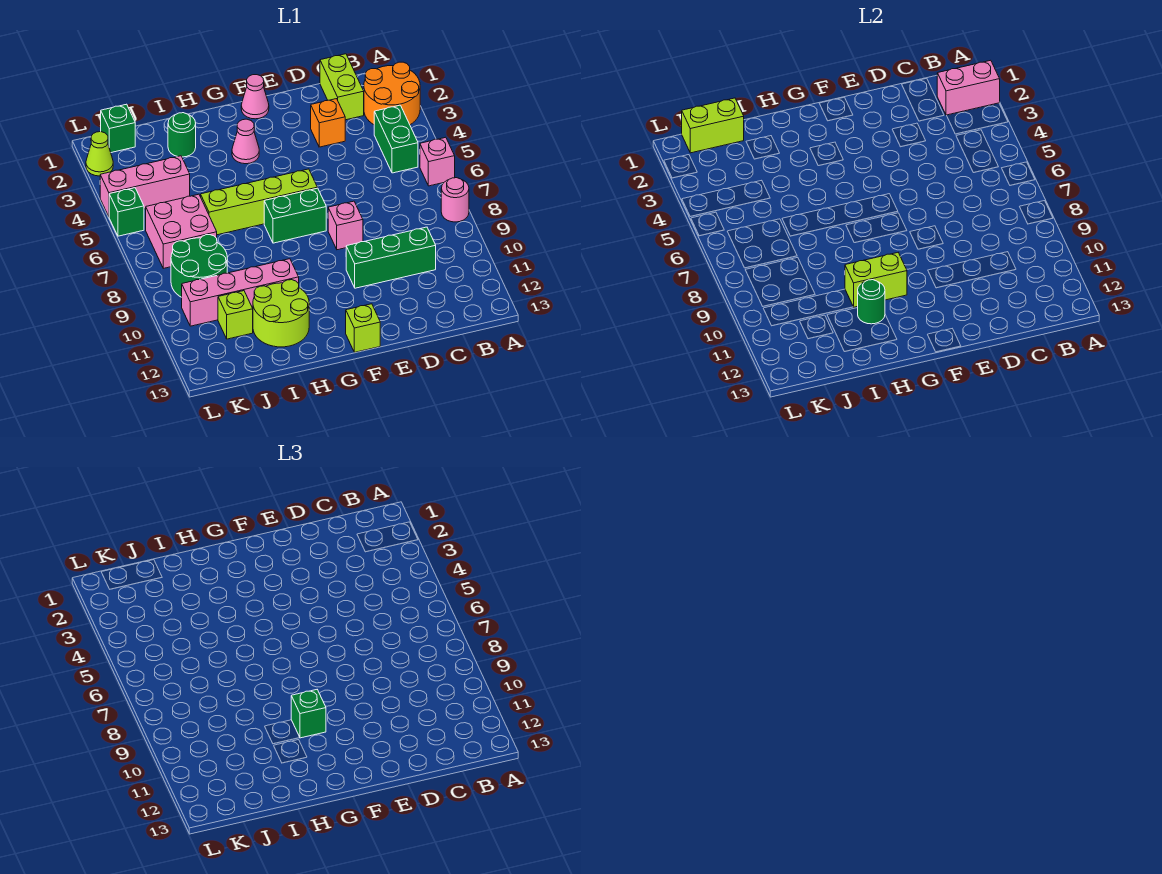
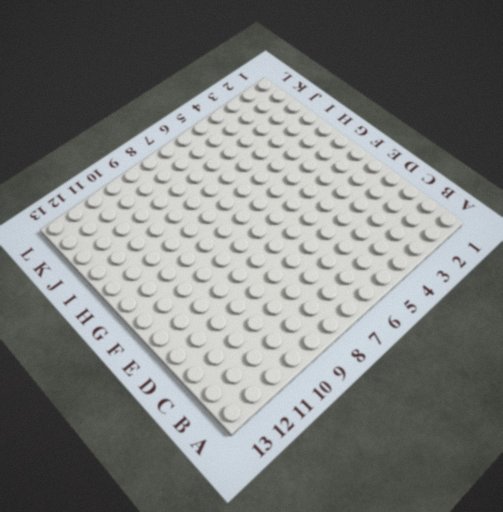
none -> orange round brick A2:B3 level 1
none -> pink brick A6 level 1
none -> pink round brick A8 level 1

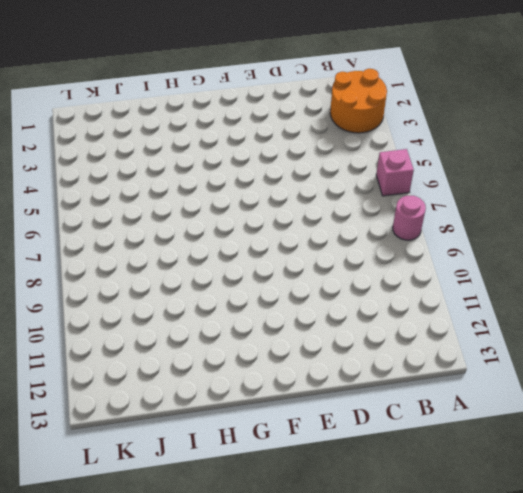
none -> green brick B4:B5 level 1
none -> lime brick C1:C2 level 1
none -> green brick C10:E10 level 1

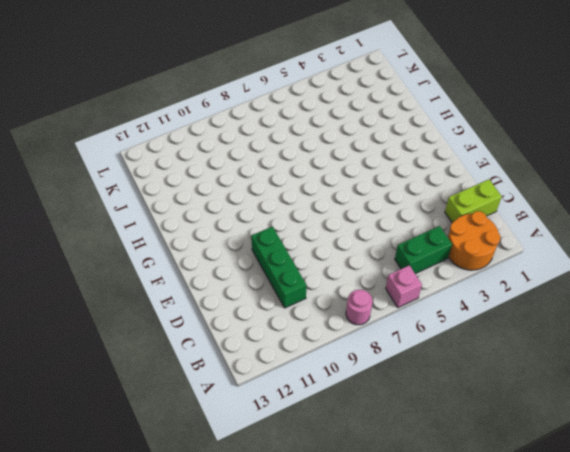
none -> orange brick D3 level 1
none -> pink brick E8 level 1
none -> pink cone F1 level 1

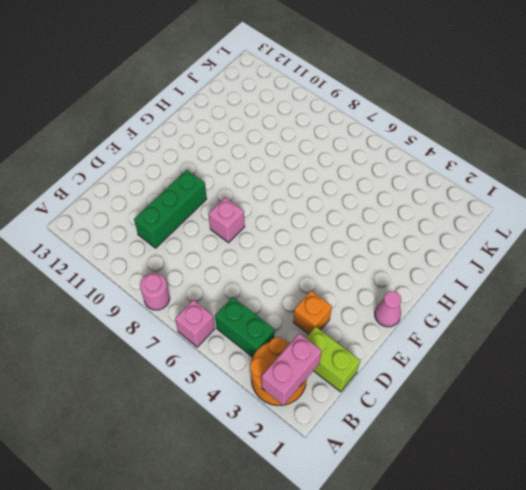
none -> lime brick F6:I6 level 1
none -> green brick F7:G7 level 1
none -> lime brick F13 level 1

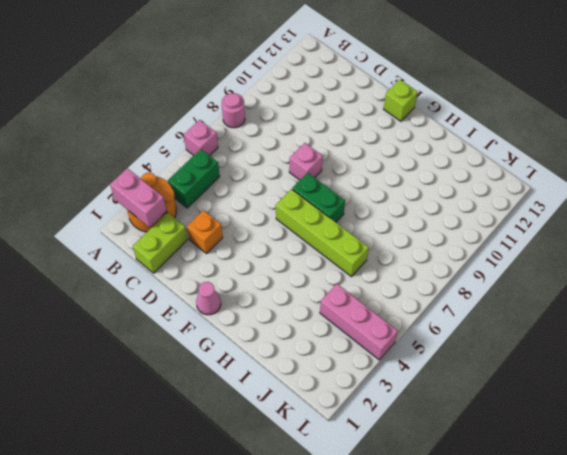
none -> green brick C10:E10 level 1
none -> pink cone G3 level 1
none -> pink brick H10:K10 level 1

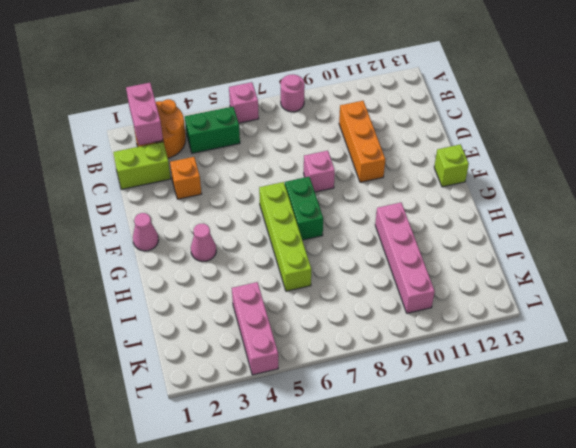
orange brick C10:E10 level 1 -> green brick C10:E10 level 1
none -> lime round brick H11:I12 level 1
none -> green round brick I2 level 1
none -> pink brick J6:K7 level 1

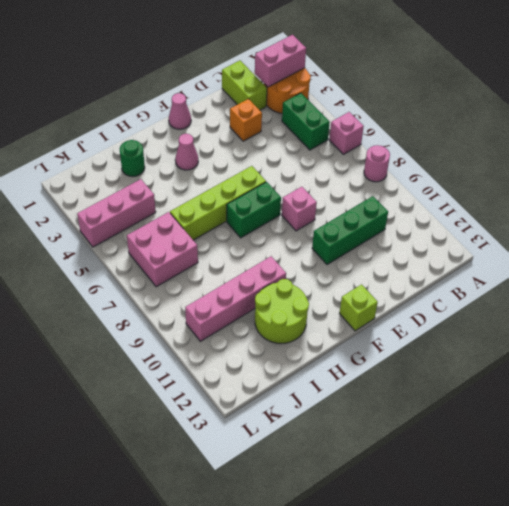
none -> green round brick J8:K9 level 1
none -> lime brick J11 level 1
none -> green brick K1 level 1

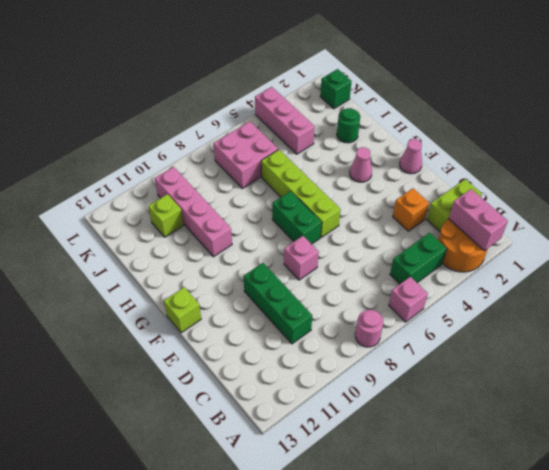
none -> lime round brick H11:I12 level 1
none -> green round brick J8:K9 level 1
none -> lime cone L2 level 1

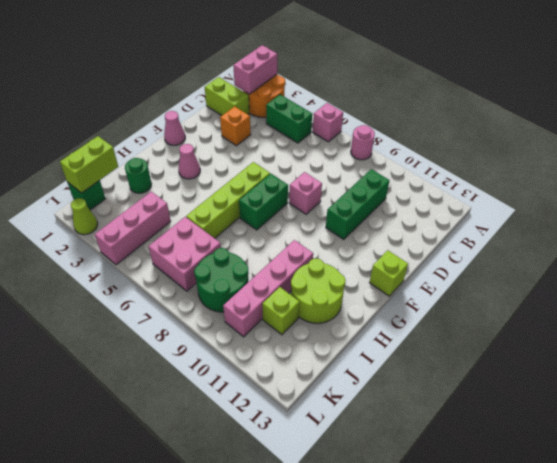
none -> green brick L5 level 1
none -> lime brick G10:H10 level 2
none -> green round brick H11 level 2

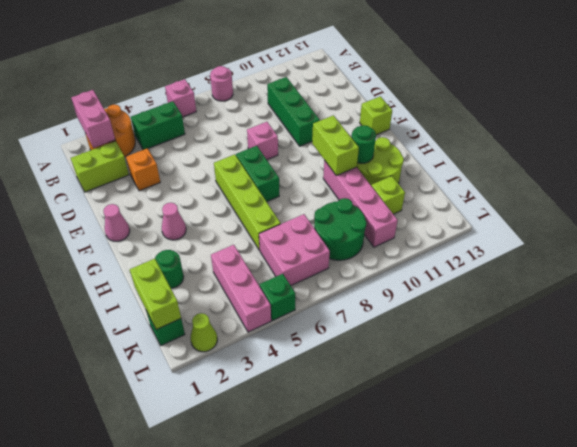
none -> green brick G10 level 3

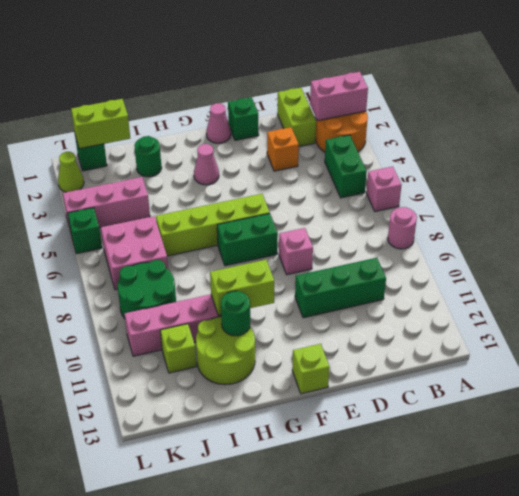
green brick E1 level 1 -> green brick G10 level 3

